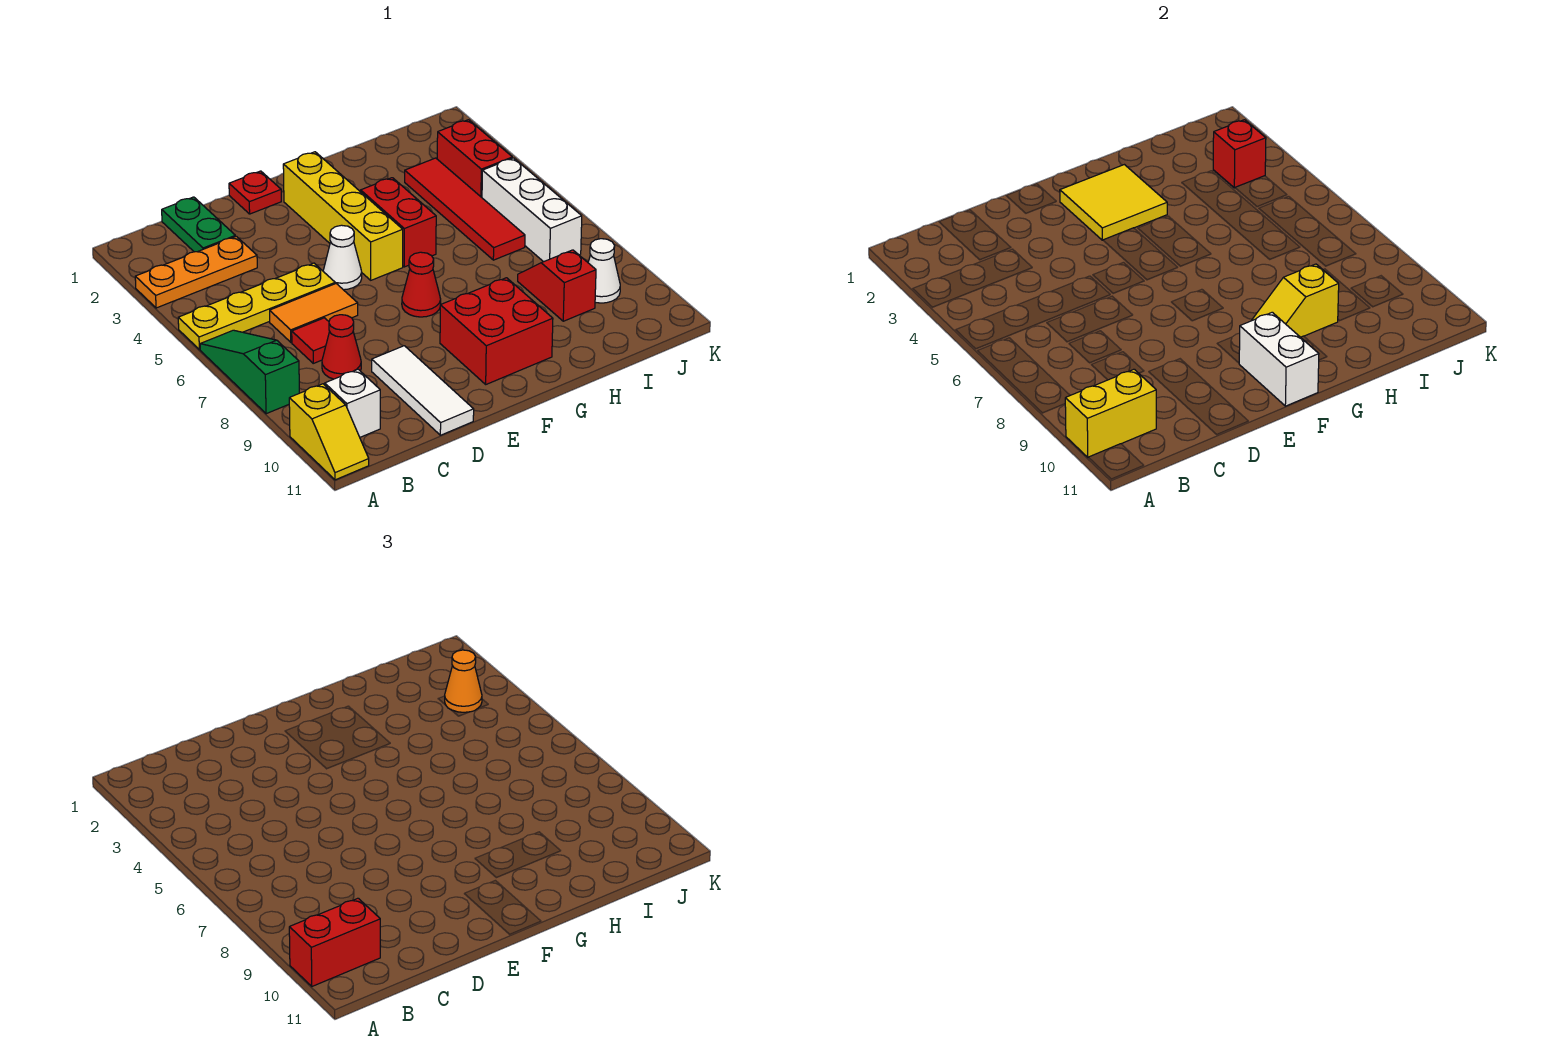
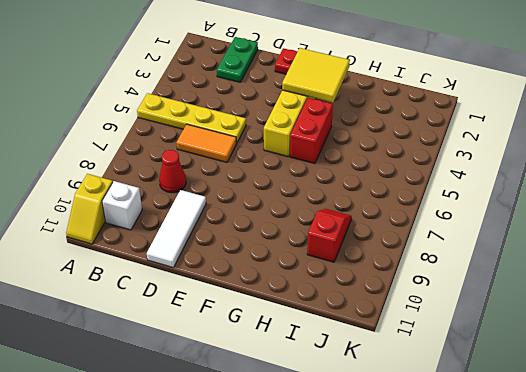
none -> orange plate A3:C3 level 1
none -> green slope A6:A8 level 1 top 8
none -> red tile C7 level 1

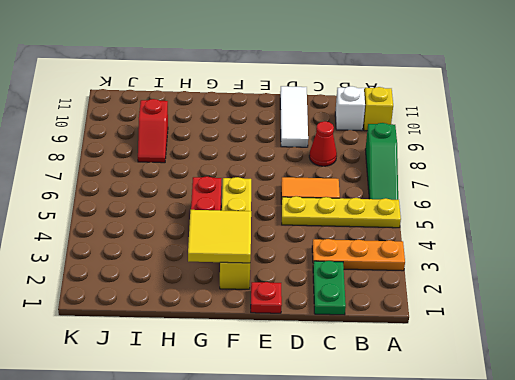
none -> red tile C7 level 1
none -> white cone E5 level 1
none -> red cone F7 level 1

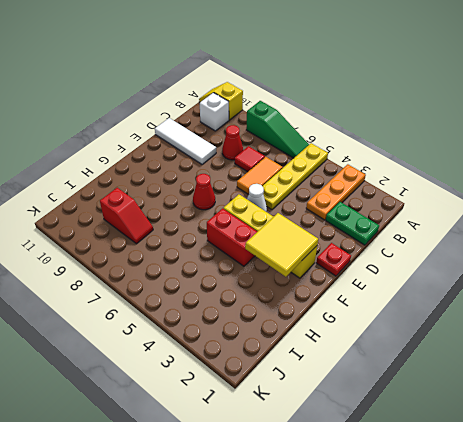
none -> red brick F9:G10 level 1
none -> red tile I3:I6 level 1
none -> red brick J3:J4 level 1

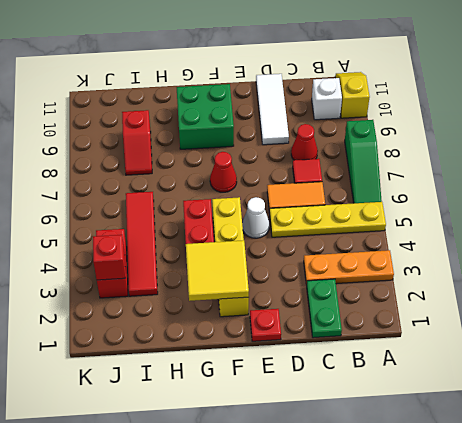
green brick F9:G10 level 1 -> red brick F9:G10 level 1
none -> white brick J5:J7 level 1
none -> white cone J9 level 1
none -> yellow brick A10:B10 level 2

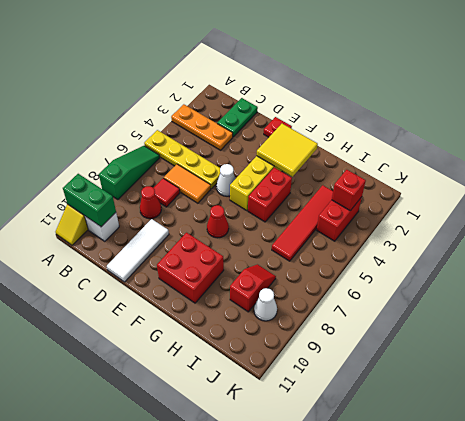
green brick A10:B10 level 2 -> yellow brick A10:B10 level 2
none -> white brick J5:J7 level 1
none -> white brick F10:F11 level 2
none -> yellow slope G9:H9 level 2 top H

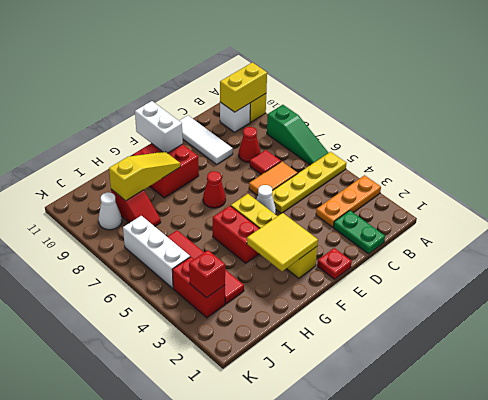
yellow slope G9:I9 level 2 top I -> yellow slope G9:H9 level 2 top H
none -> red brick A10:B10 level 3
none -> orange cone J3 level 3

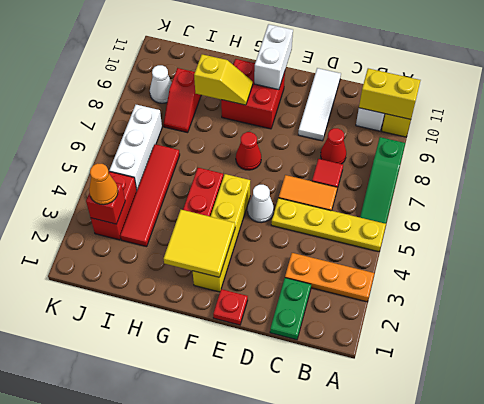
none -> red brick A10:B10 level 3

